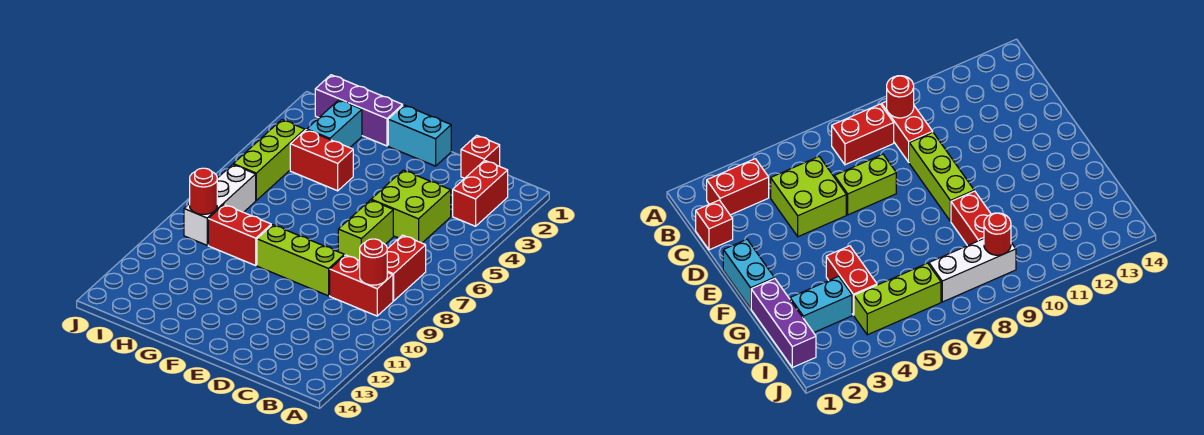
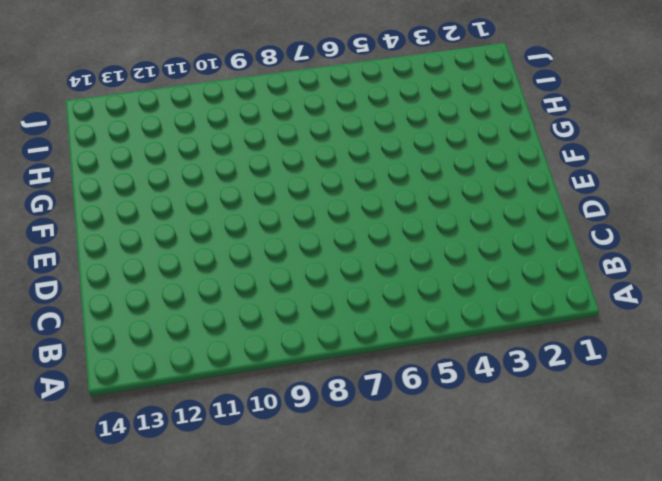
none -> red brick B2:B3 level 1
none -> red brick B7:B8 level 1
none -> red brick B9:C9 level 1

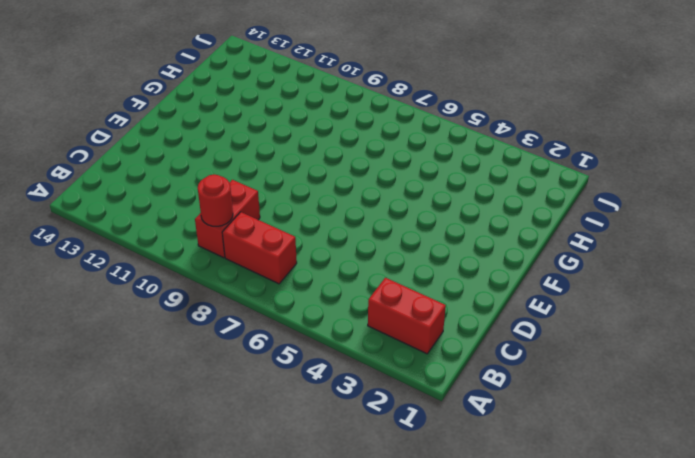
none -> red brick C1 level 1
none -> lime brick C4:D5 level 1
none -> lime brick D6:D7 level 1

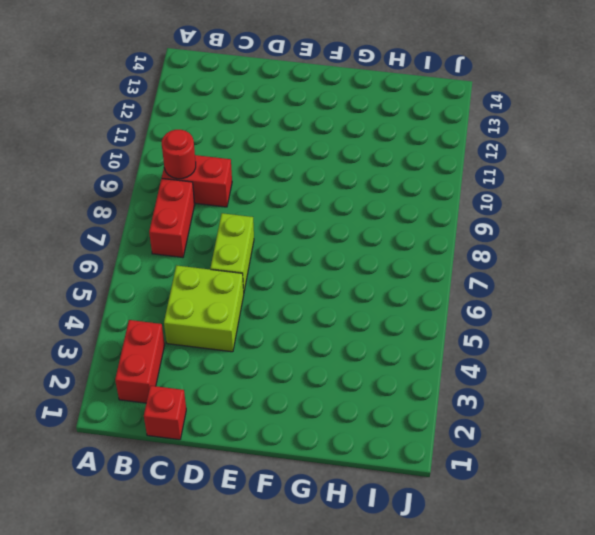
none -> lime brick D9:F9 level 1
none -> cyan brick E1:F1 level 1
none -> purple brick G1:I1 level 1

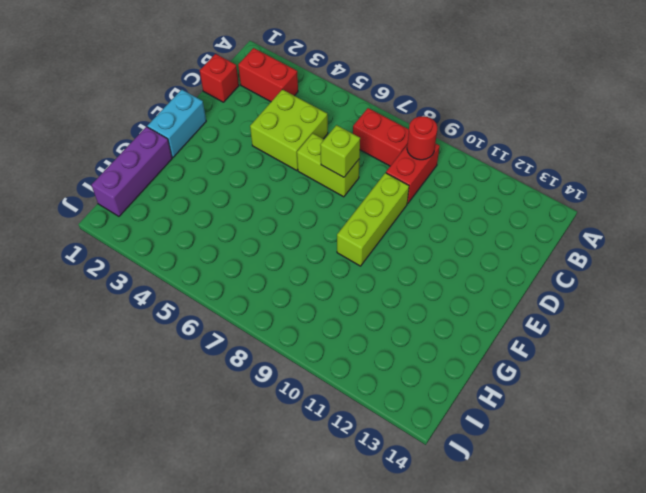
lime brick D7 level 2 -> none
none -> red brick G4:H4 level 1
none -> red brick G9:H9 level 1
none -> cyan brick H2:H3 level 1

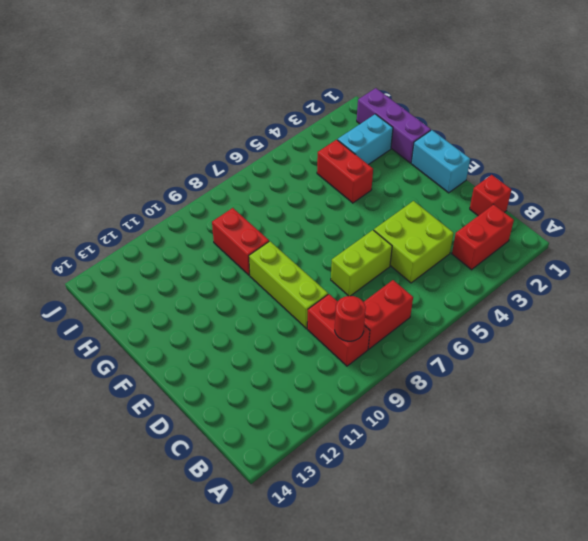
none -> lime brick I4:I6 level 1
none -> white brick I7:I9 level 1
none -> red round brick I9 level 2

